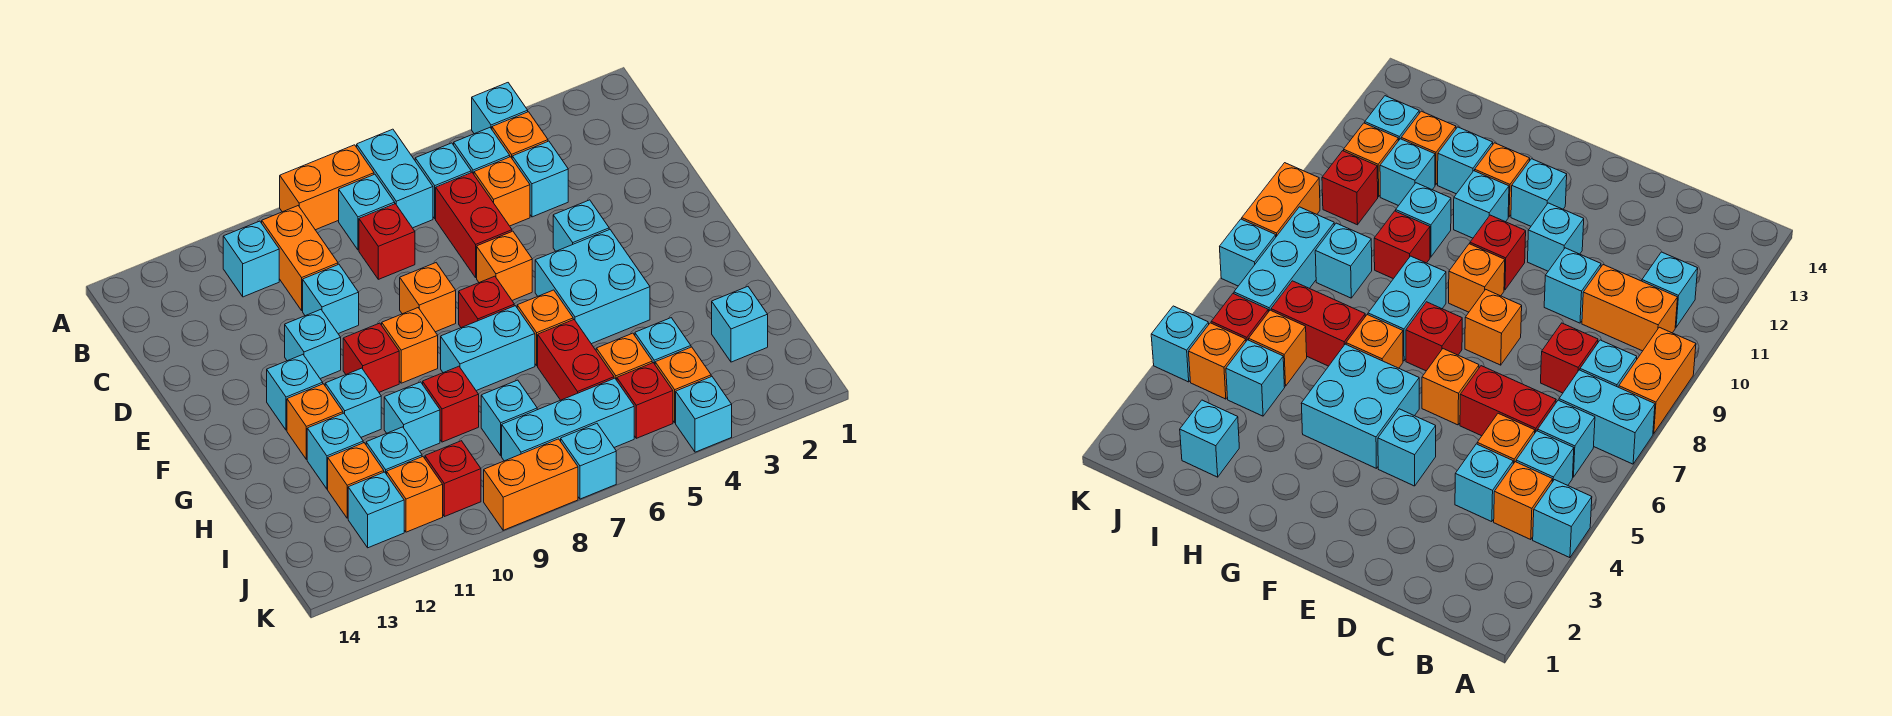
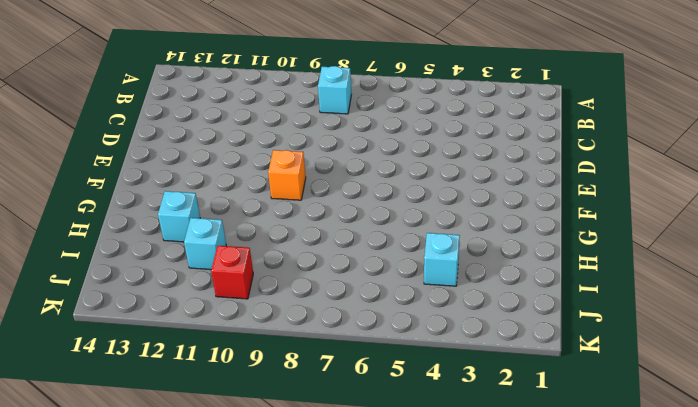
none -> cyan brick A4 level 1
none -> cyan brick A7:B7 level 1
none -> orange brick A8:A9 level 1
none -> orange brick B4 level 1

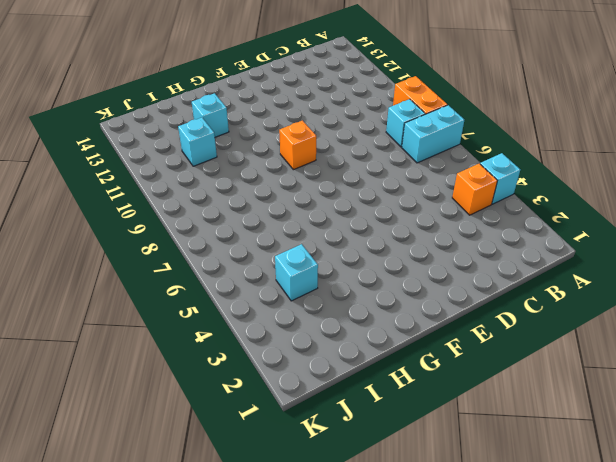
none -> cyan brick B5 level 1
none -> cyan brick B6 level 1
none -> orange brick B10:C10 level 1
none -> cyan brick B11 level 1

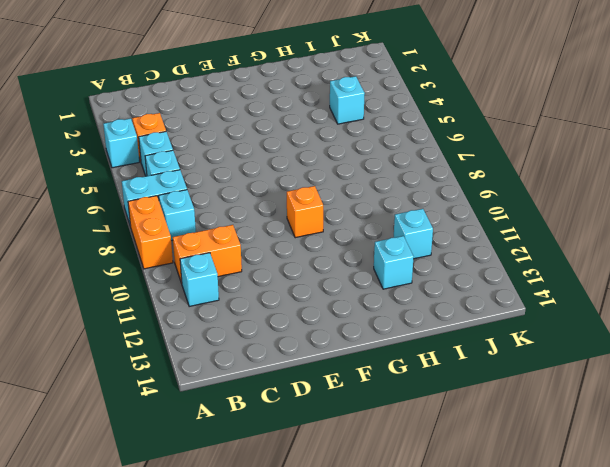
none -> cyan brick C4 level 1
none -> orange brick C5 level 1
none -> red brick C6:D6 level 1
none -> red brick C8 level 1

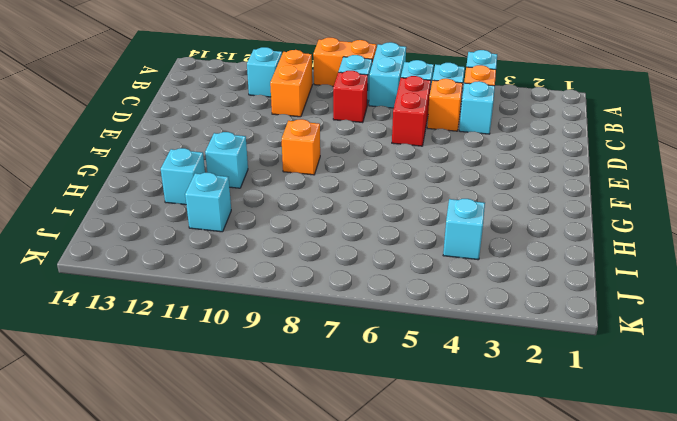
none -> cyan brick D10 level 1
none -> cyan brick E4 level 1
none -> orange brick E6 level 1
none -> orange brick E8 level 1

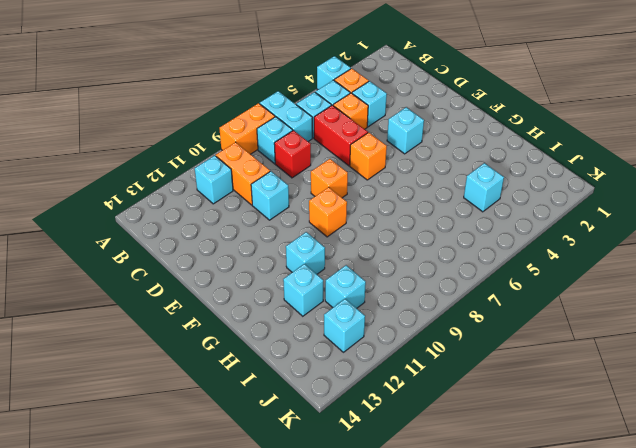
none -> cyan brick E11 level 1
none -> cyan brick F4:G5 level 1
none -> red brick F7 level 1
none -> red brick F10 level 1

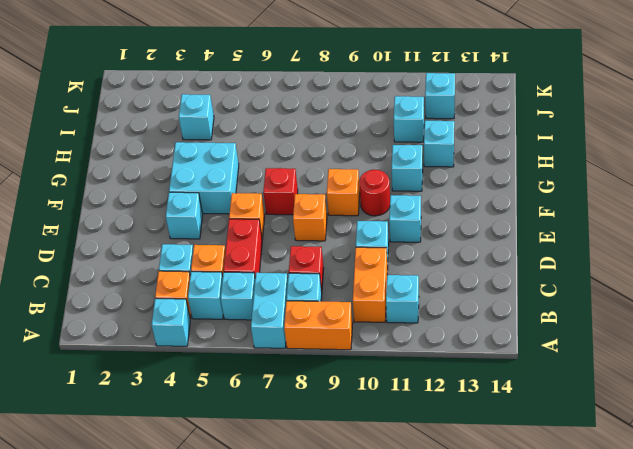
red round brick F10 level 1 -> red brick F10 level 1
none -> cyan brick F12 level 1
none -> orange brick G6 level 1
none -> cyan brick G7:G8 level 1
none -> orange brick G12 level 1

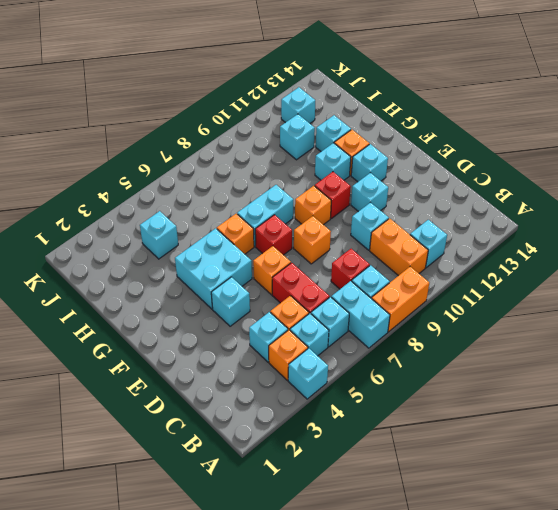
none -> red brick H6:I6 level 1
none -> red brick H9 level 1
none -> cyan brick H10 level 1
none -> cyan brick I2 level 1

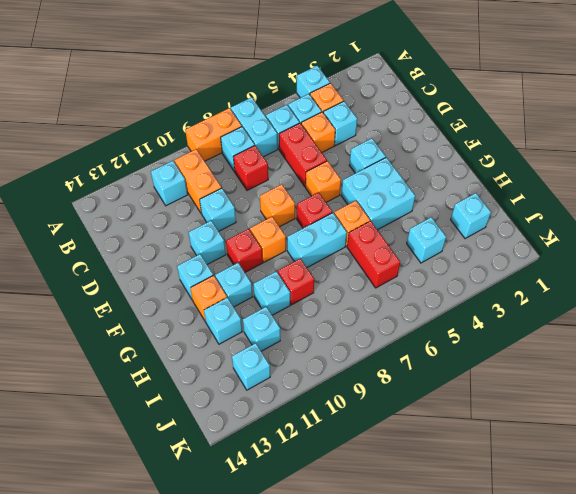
none -> orange brick I5 level 1
none -> cyan brick I8 level 1
none -> orange brick I12 level 1
none -> orange brick J4 level 1

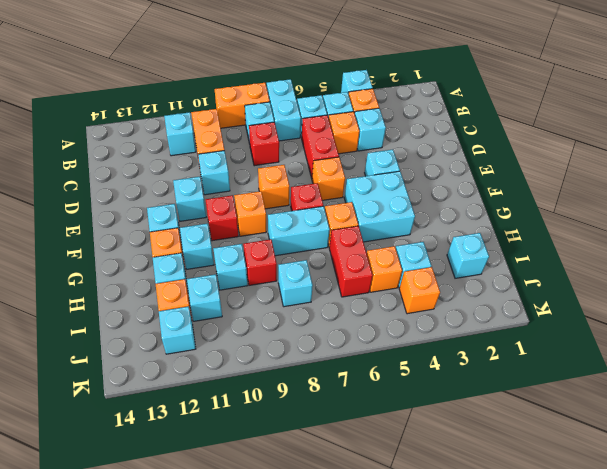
none -> red brick J5 level 1
none -> cyan brick J6:J8 level 1
none -> red brick J10 level 1
none -> orange brick J11 level 1

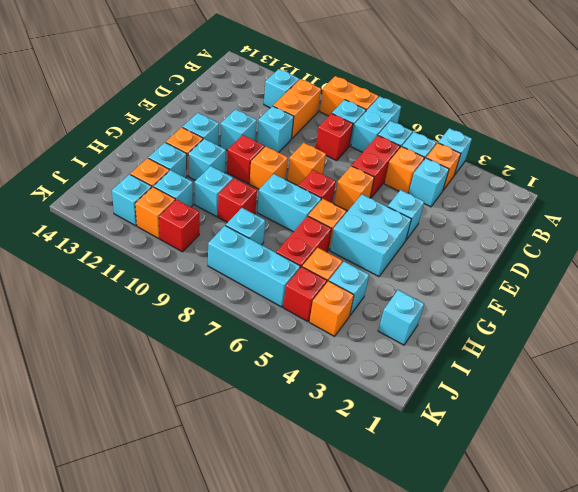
none -> cyan brick K4 level 1
none -> cyan brick K7 level 1
none -> orange brick K8:K9 level 1

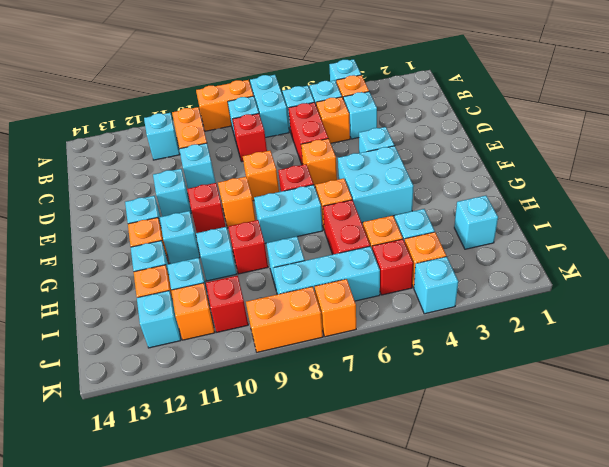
orange brick K7 level 1 -> cyan brick K7 level 1

